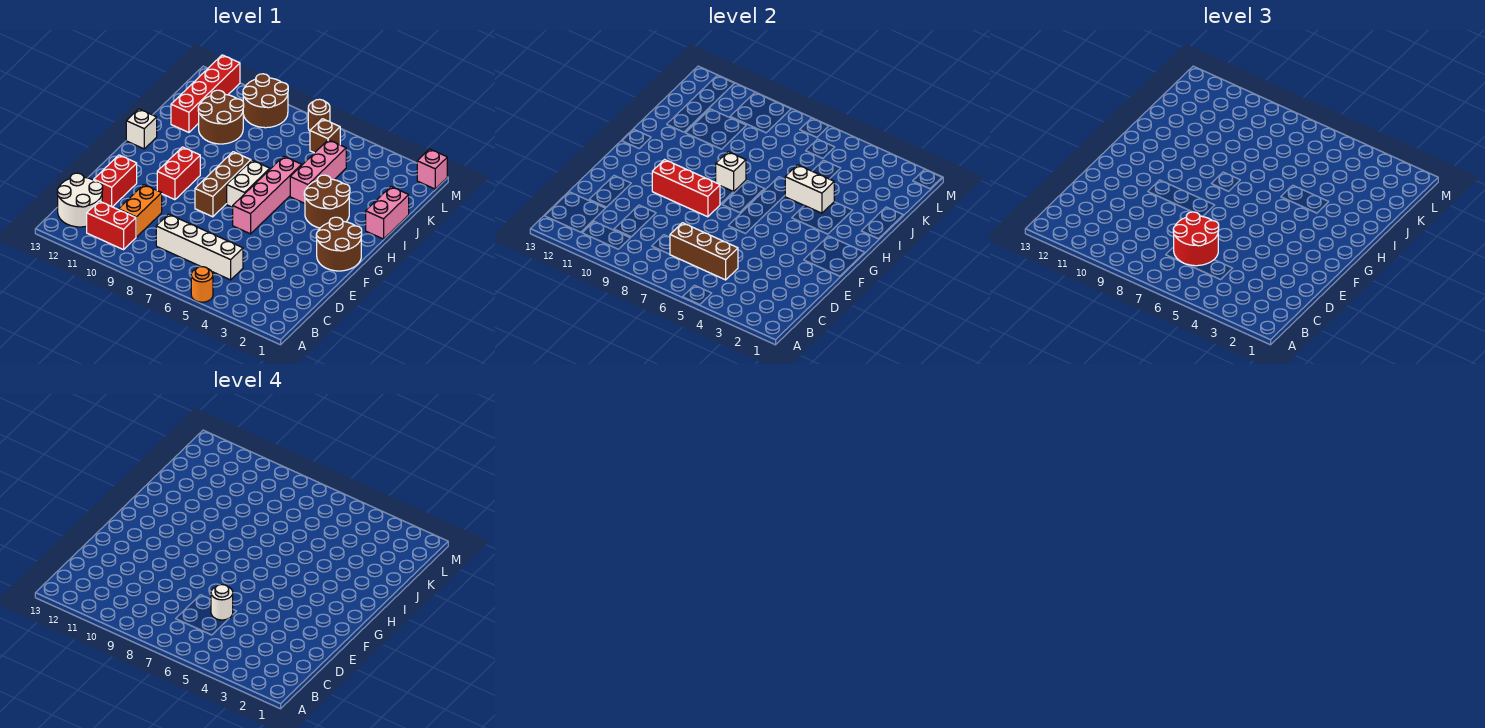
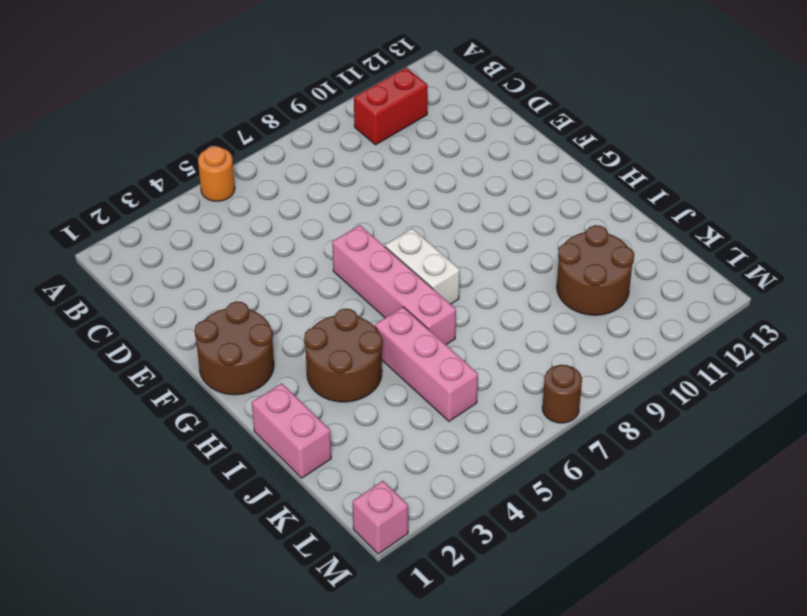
none -> white round brick B12:C13 level 1
none -> white brick C5:C8 level 1
none -> orange brick C10:D10 level 1

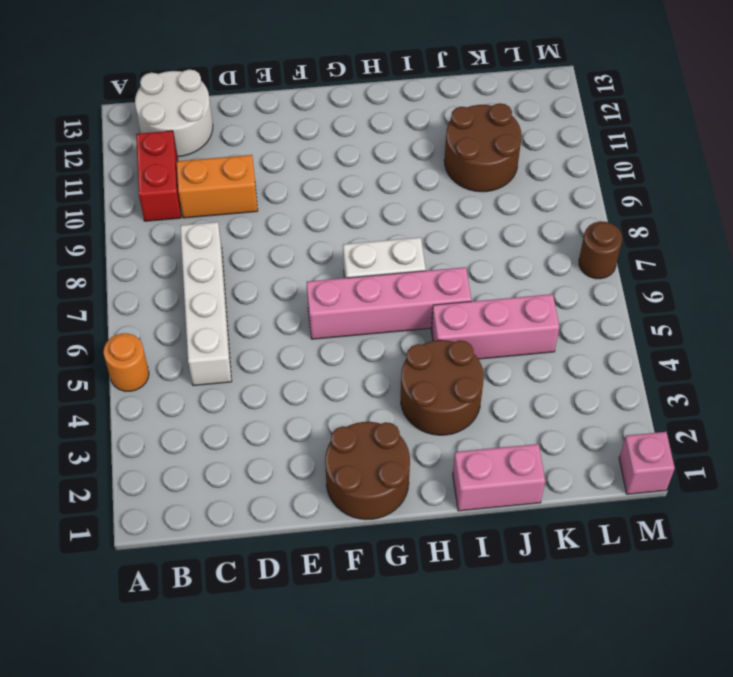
none -> red brick D12:E12 level 1
none -> brown brick F8:H8 level 1
none -> red brick F10:G10 level 1

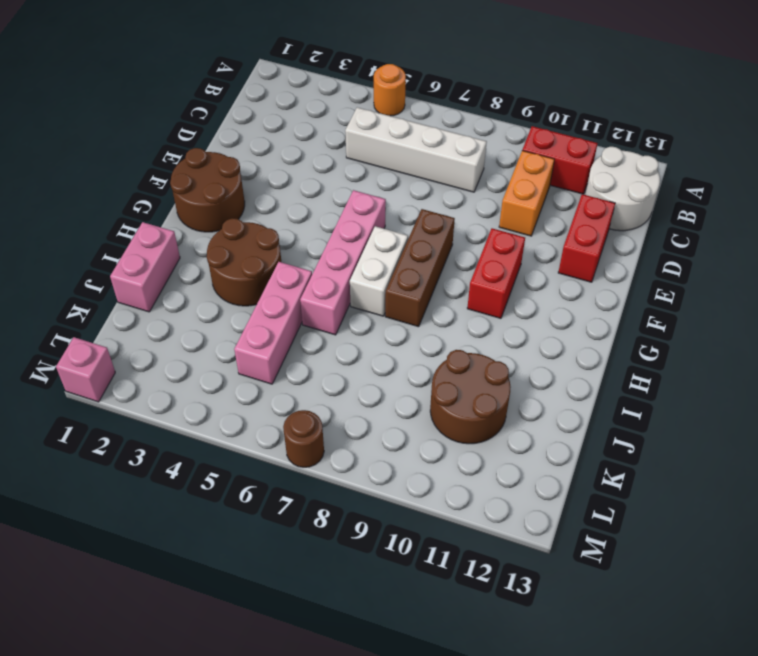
none -> white brick H13 level 1
none -> red brick J12:M12 level 1
none -> brown brick L6 level 1

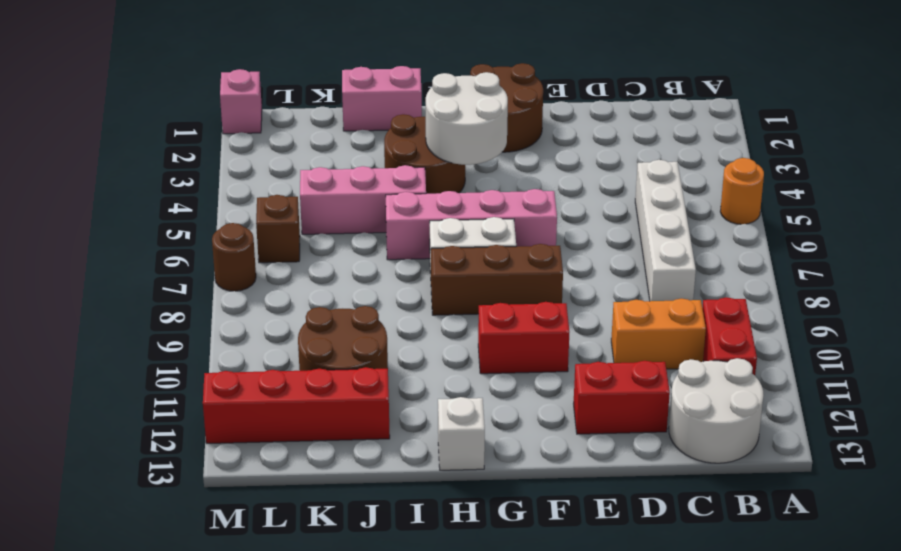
white round brick G3:H4 level 2 -> none
none -> brown round brick L9:M10 level 1
none -> brown brick C5:C7 level 2
none -> red brick F8:F10 level 2

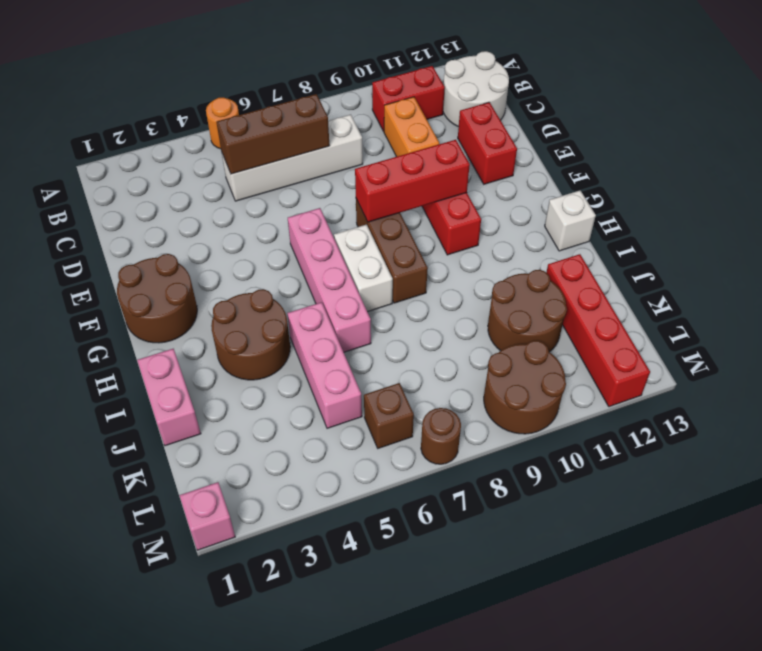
none -> white brick H8 level 2
none -> white brick I4:I5 level 2
none -> red round brick C6:D7 level 3

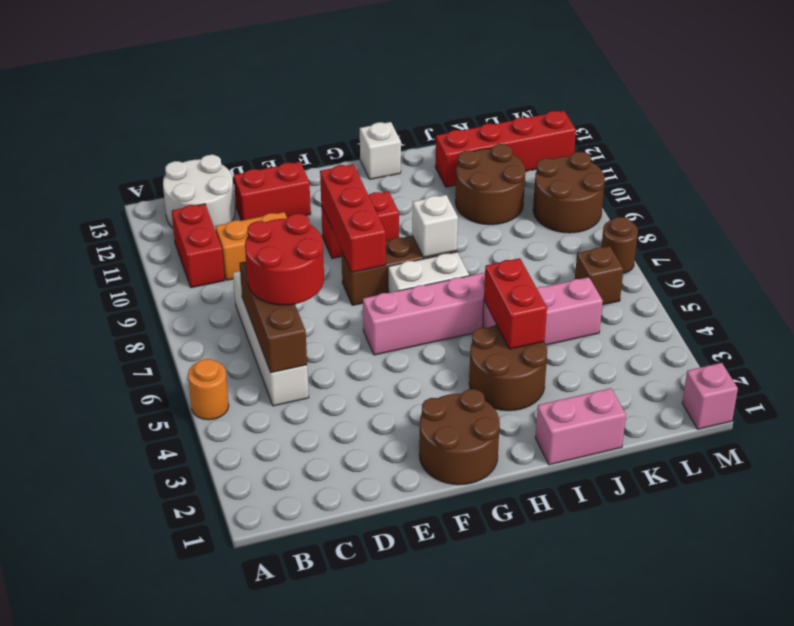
red brick I4:I5 level 2 -> white brick I4:I5 level 2
none -> white round brick D6 level 4

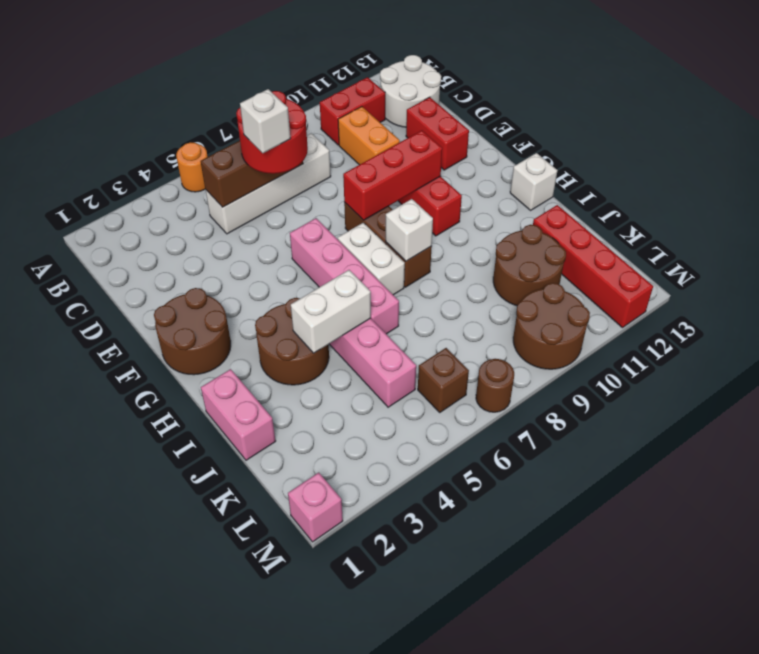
white brick D6 level 4 -> white round brick D6 level 4

